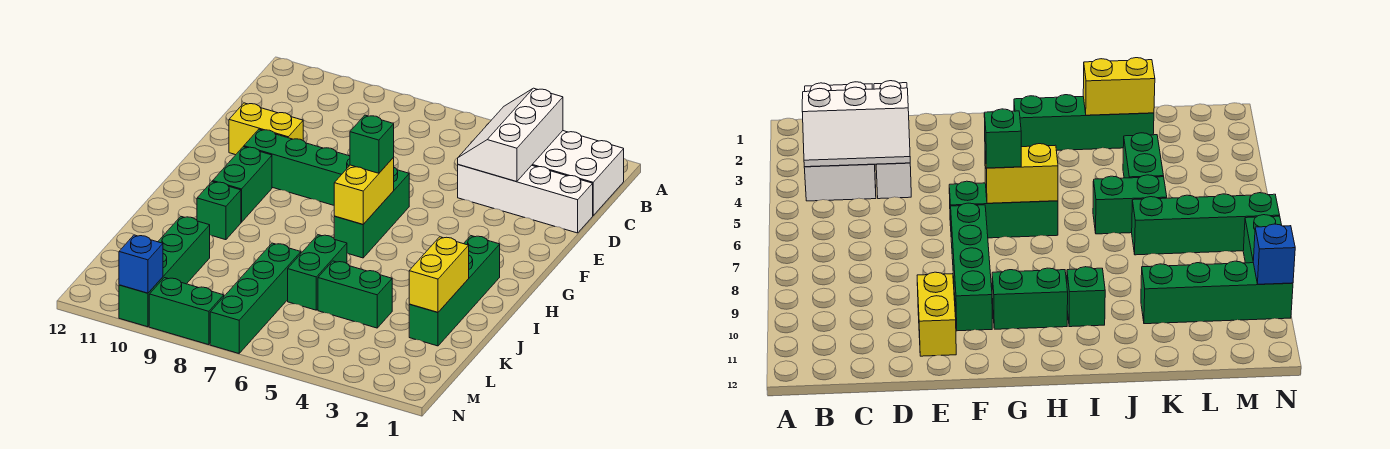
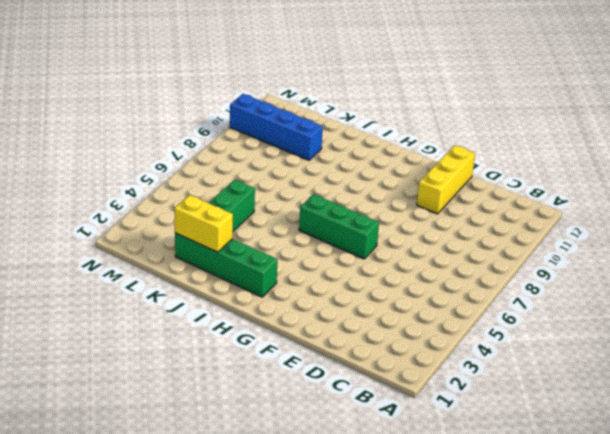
yellow brick E10:E12 level 1 -> yellow brick E10:E11 level 1
blue brick K10:N10 level 1 -> green brick K10:N10 level 1
none -> white brick B1:C4 level 1
none -> white brick D1:D4 level 1
none -> green brick F7:F10 level 1

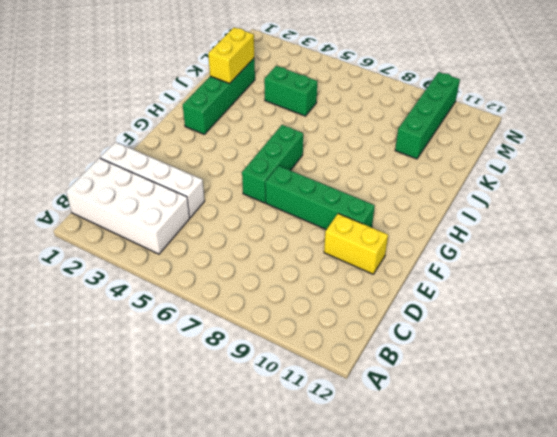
none -> green brick G10:H10 level 1
none -> green brick I10 level 1
none -> green brick J6:K6 level 1

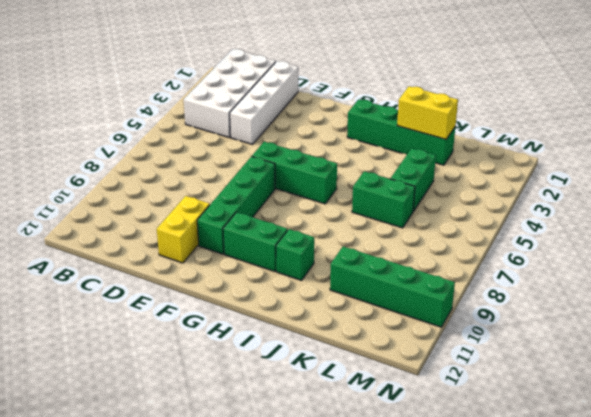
none -> green brick K7:N7 level 1
none -> green brick N8:N9 level 1
none -> white slope B3:D4 level 2 top 3

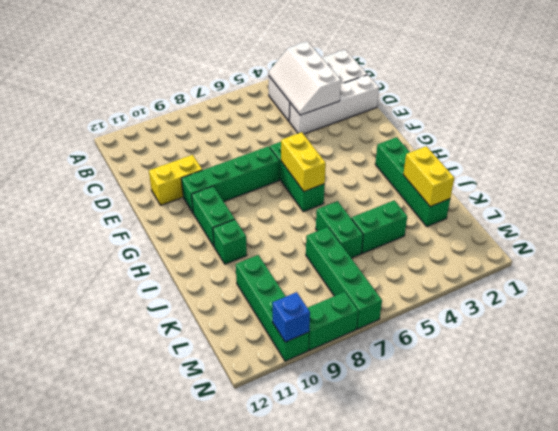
none -> green brick G6 level 3

